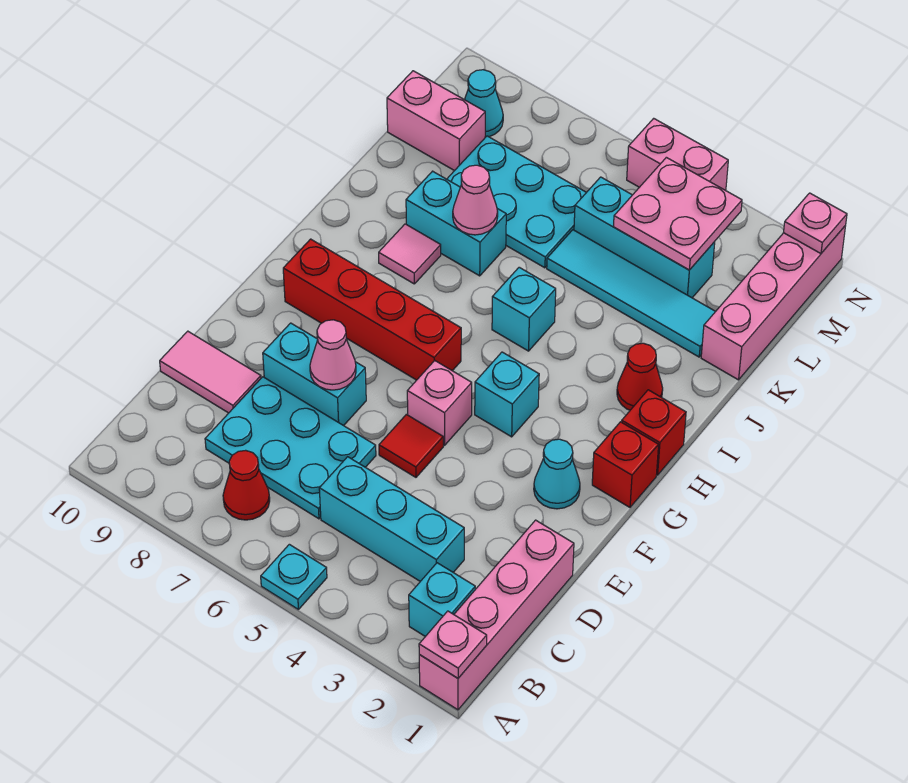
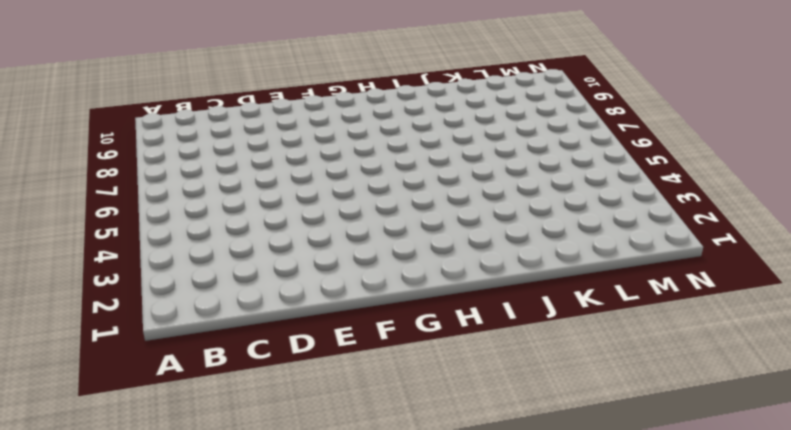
none -> pink brick A1:D1 level 1
none -> cyan plate A5 level 1
none -> cyan brick B2 level 1
none -> red cone B7 level 1

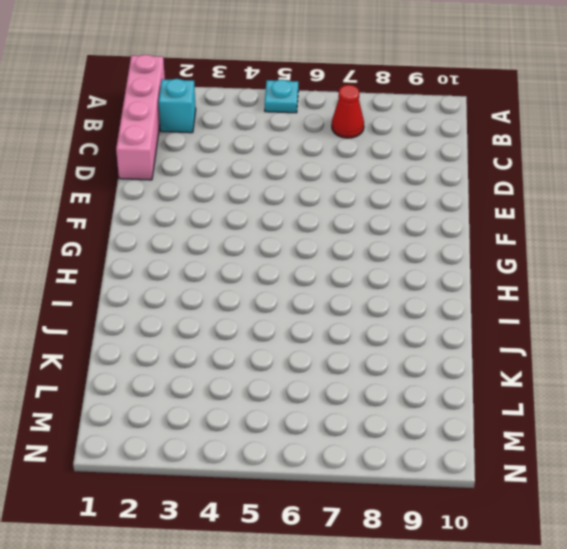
none -> cyan brick C3:C5 level 1
none -> cyan plate C6:D8 level 1
none -> pink tile D9:D10 level 1
none -> red tile E5 level 1

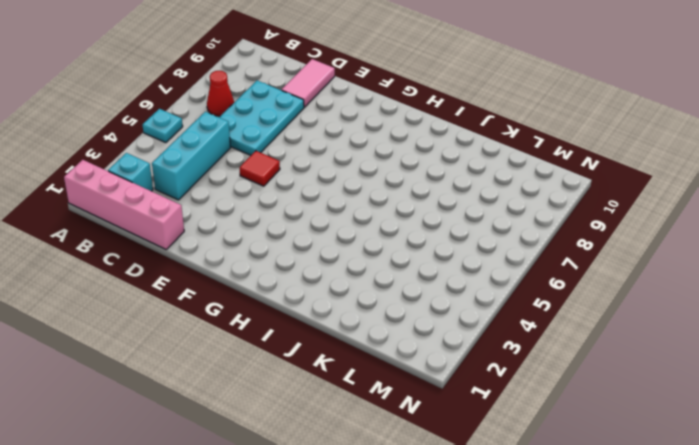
none -> cyan brick E7:E8 level 1
none -> cyan cone F2 level 1
none -> pink brick F5 level 1
none -> red brick G1 level 1

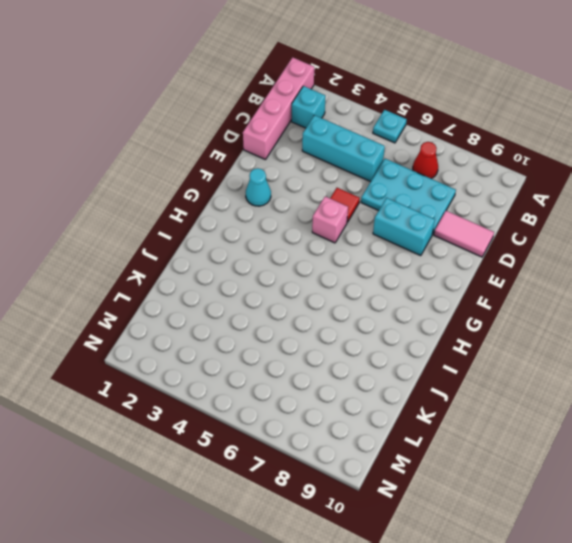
none -> red brick G1 level 1
none -> cyan brick G4 level 1
none -> red brick G6:G9 level 1
none -> red brick H1 level 1

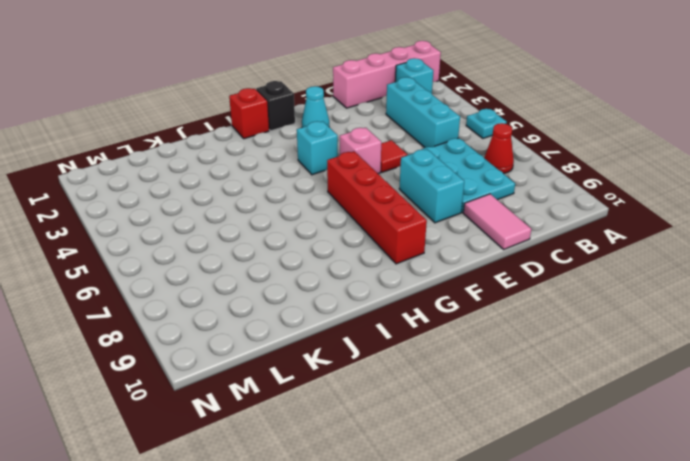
black brick G1 level 1 -> red brick G1 level 1
none -> red cone I2 level 1
none -> cyan brick I5 level 1
none -> pink tile I8 level 1
none -> cyan brick J7:J8 level 1

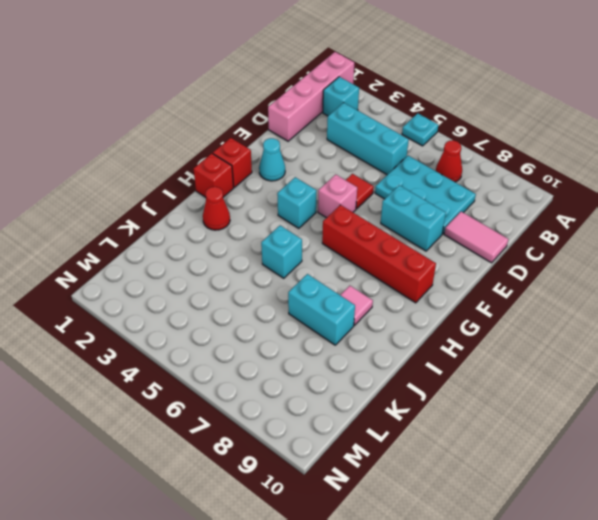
none -> pink brick K1:N1 level 1
none -> cyan tile K2:K5 level 1
none -> cyan plate K6:L8 level 1
none -> cyan brick L3:L5 level 1

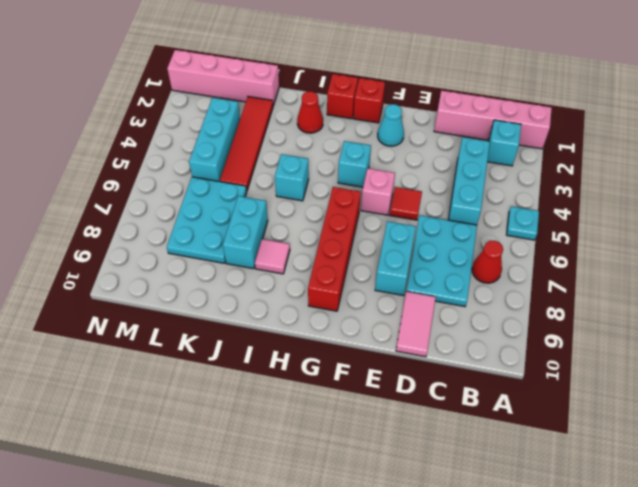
red tile K2:K5 level 1 -> cyan tile K2:K5 level 1
none -> pink brick L9:L10 level 1
none -> cyan cone M9 level 1
none -> pink brick N4:N5 level 1
none -> pink plate A1 level 2

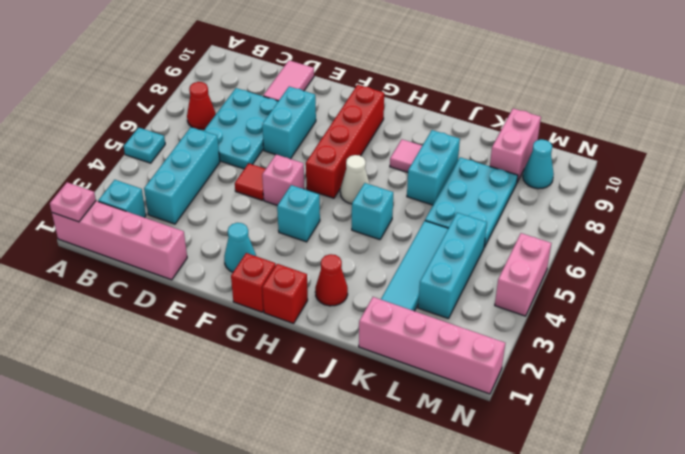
white cone H6 level 1 -> none
none -> pink cone E7 level 2
none -> pink cone J7 level 2
none -> pink plate L3:M4 level 2
none -> pink plate N1 level 2

